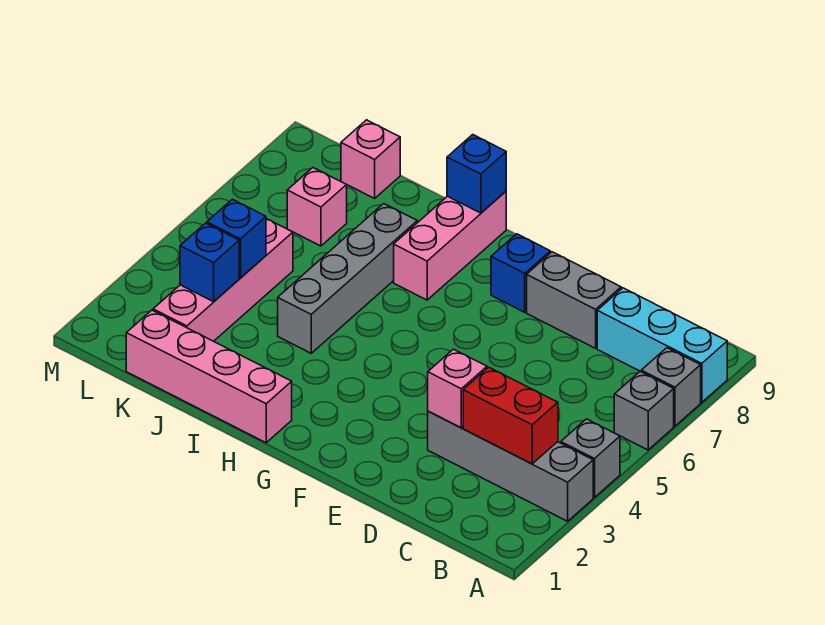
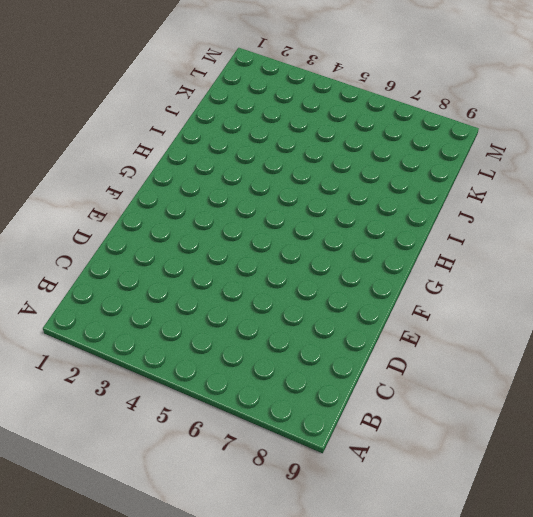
none -> grey brick A3:D3 level 1
none -> grey brick A4 level 1
none -> grey brick A6 level 1

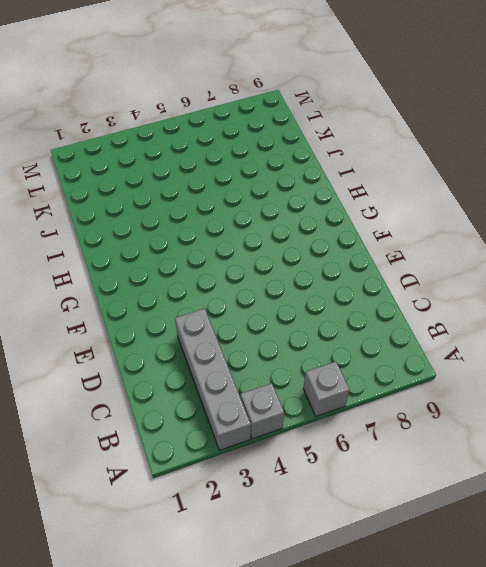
none -> grey brick A7 level 1
none -> cyan brick A8:C8 level 1
none -> grey brick D8:E8 level 1

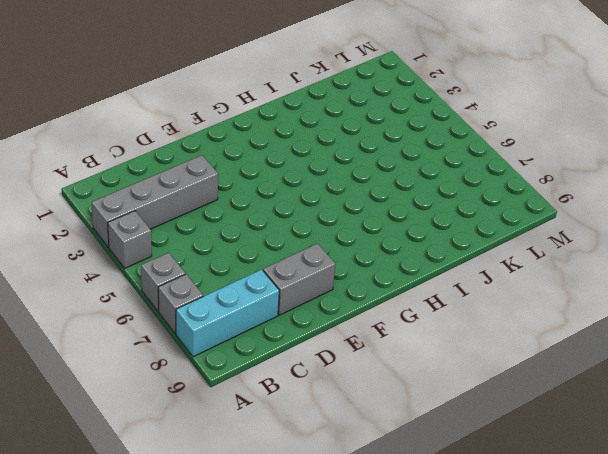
none -> blue brick F8 level 1
none -> pink brick H1:K1 level 1
none -> pink brick H7:H9 level 1

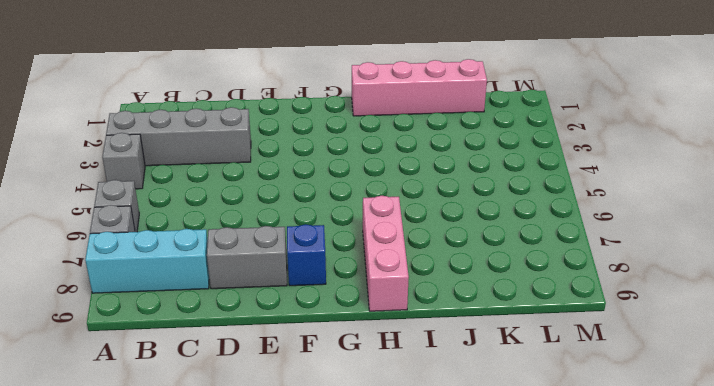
none -> grey brick I4:I7 level 1
none -> pink brick K2:K5 level 1
none -> pink brick K7 level 1

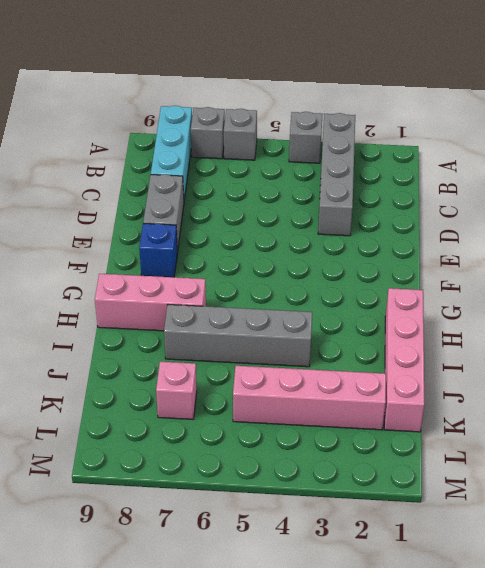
none -> pink brick K9 level 1
none -> red brick B3:C3 level 2
none -> pink brick D3 level 2

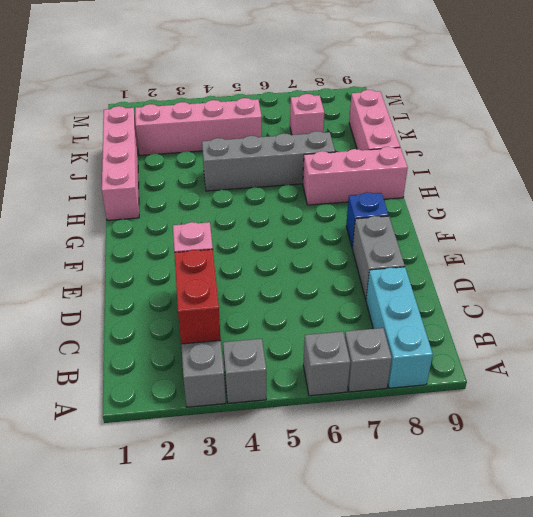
pink brick I9:K9 level 1 -> pink brick K9 level 1
none -> blue brick H9 level 2
none -> blue brick K3 level 2
none -> blue brick K4 level 2

